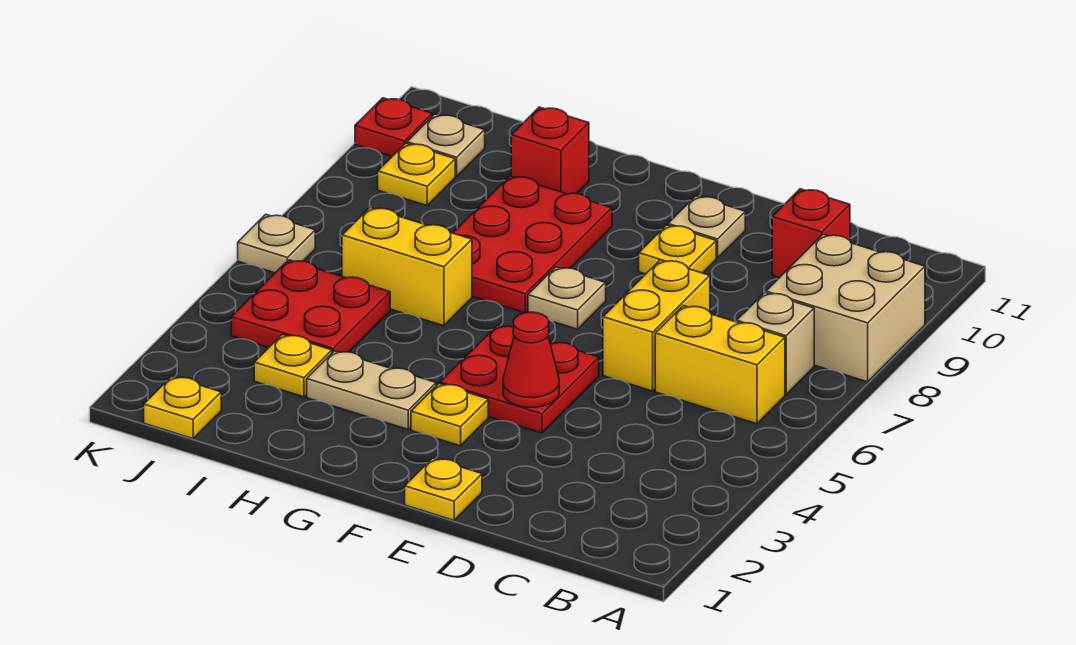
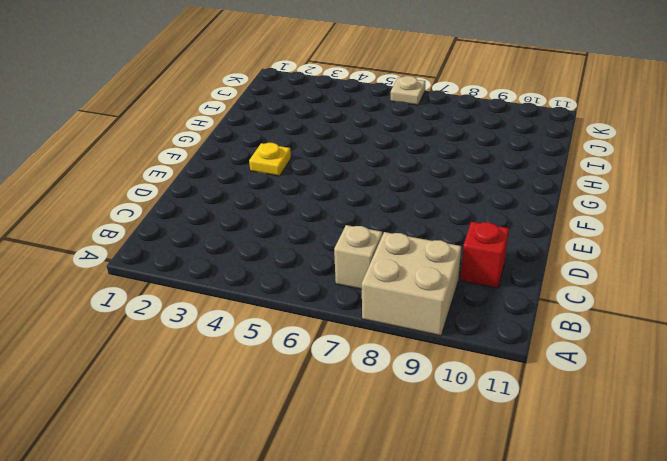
none -> yellow brick B6:C6 level 1
none -> yellow brick D6:D7 level 1
none -> yellow plate E1 level 1

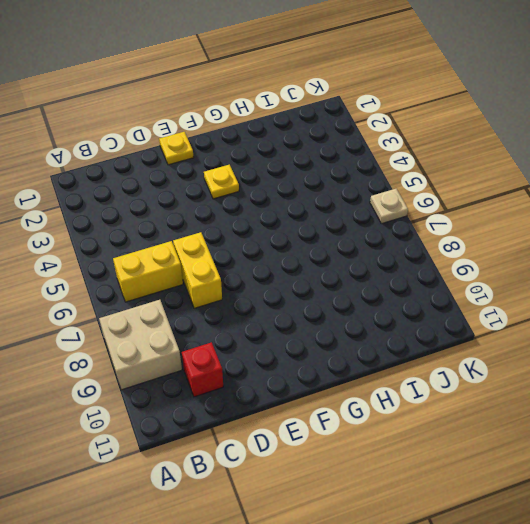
none -> tan brick B7 level 1
none -> red plate E4:F5 level 1
none -> yellow plate E9 level 1

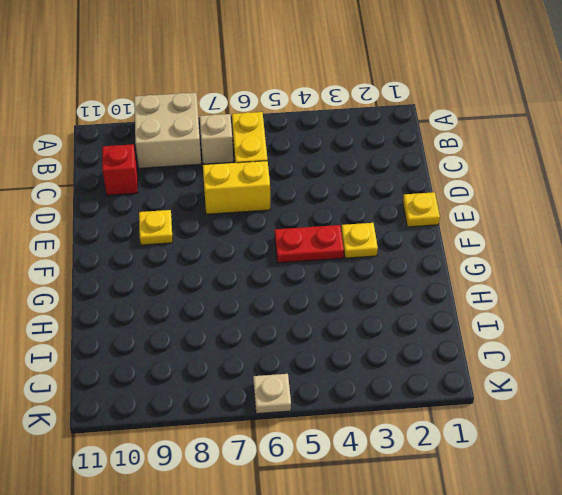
red plate F4:F5 level 1 -> red plate E4:F5 level 1
none -> tan plate E10 level 1
none -> tan plate F7 level 1
none -> tan plate G3:H3 level 1

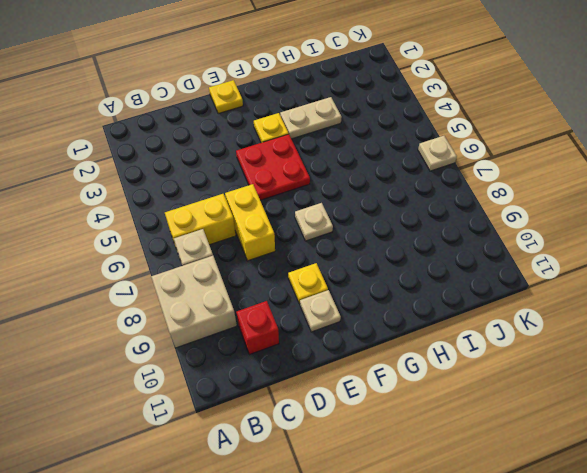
none -> red plate G7:H9 level 1
none -> yellow brick H6:I6 level 1
none -> red brick H10 level 1

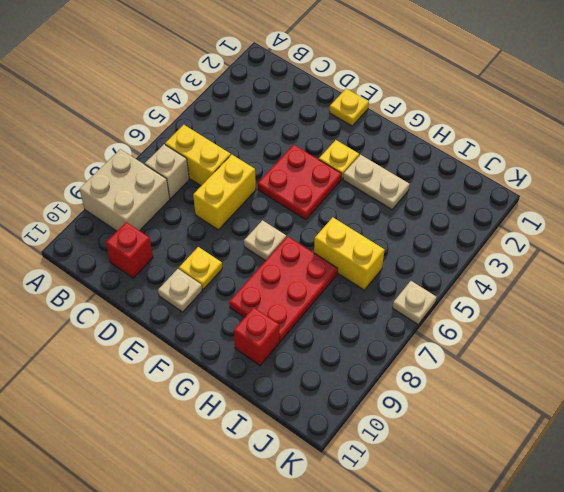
none -> yellow plate I3 level 1
none -> red plate I4:J5 level 1
none -> yellow plate J1 level 1

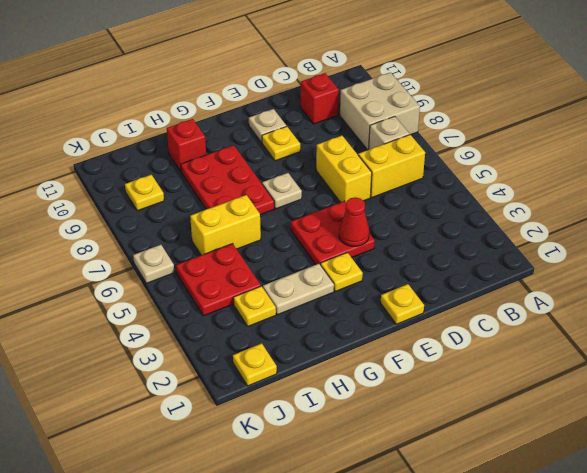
none -> tan plate J10 level 1
none -> red plate K10 level 1

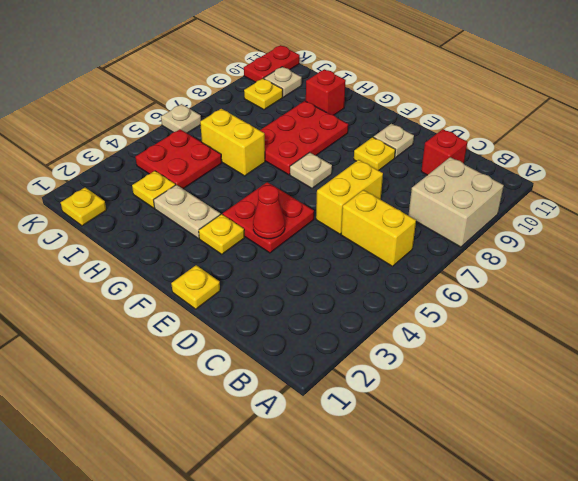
red plate K10:K11 level 1 -> red plate K10 level 1
none -> tan brick B7 level 1

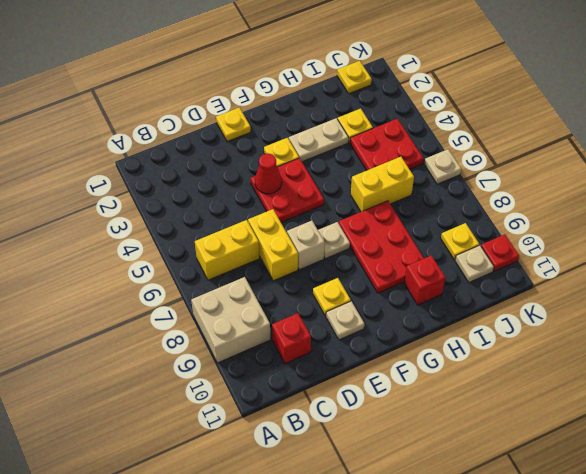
tan brick E7 level 1 -> tan brick B7 level 1

